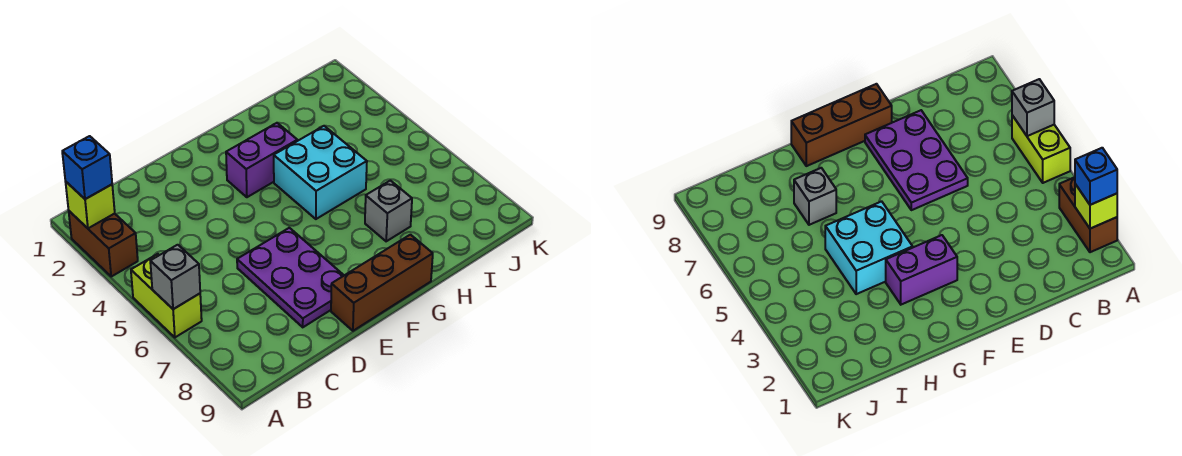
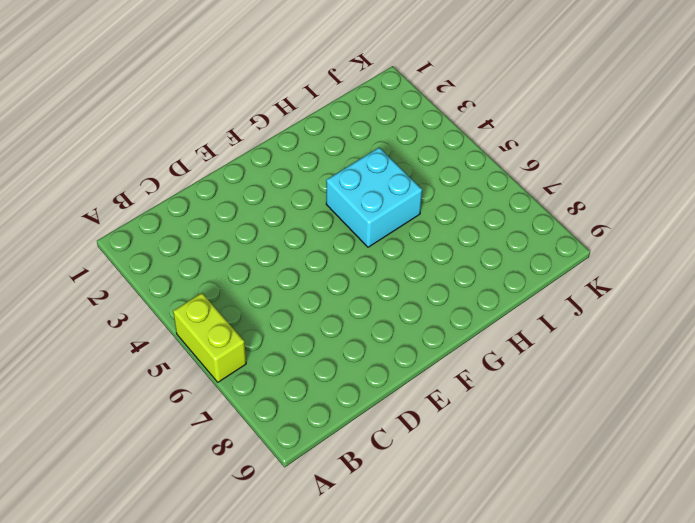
none -> brown brick A2:A3 level 1
none -> purple plate D6:E8 level 1

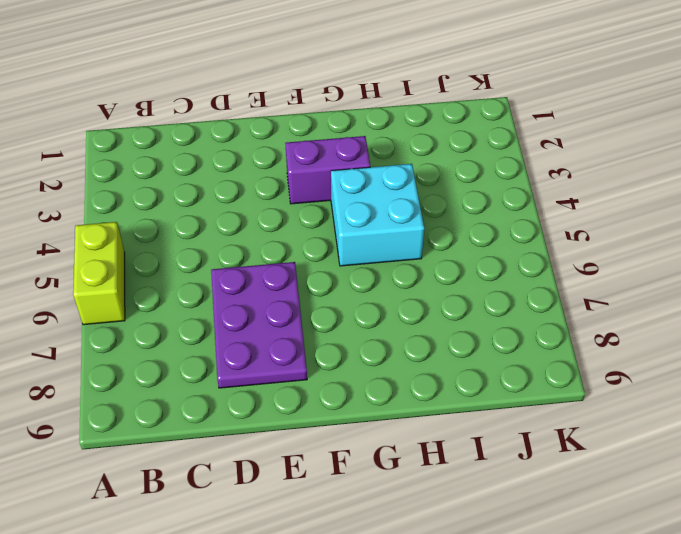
none -> brown brick A2:A3 level 1
none -> brown brick E9:G9 level 1

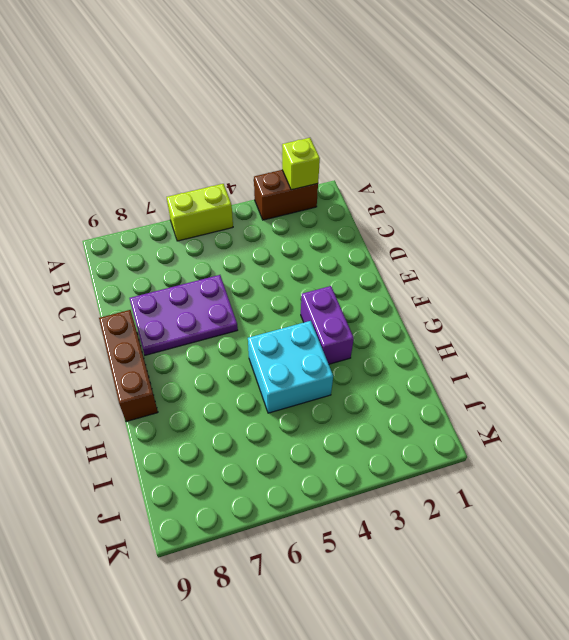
none -> grey brick H7 level 1
none -> grey brick A6 level 2

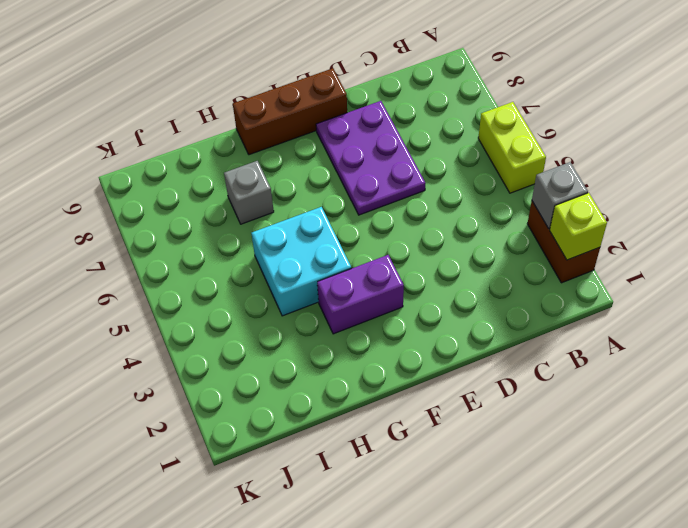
grey brick A3 level 2 -> grey brick A6 level 2
none -> blue brick A2 level 3

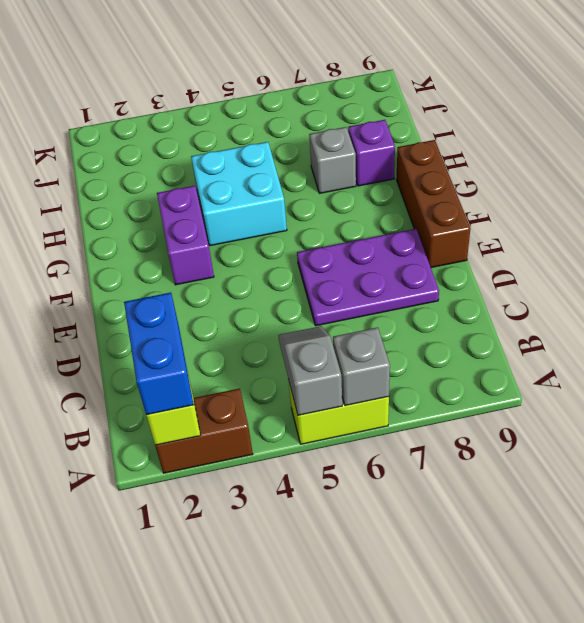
blue brick A2:B2 level 3 -> blue brick A2 level 3
grey slope A5:B5 level 2 top A -> none
purple brick H8 level 1 -> none

